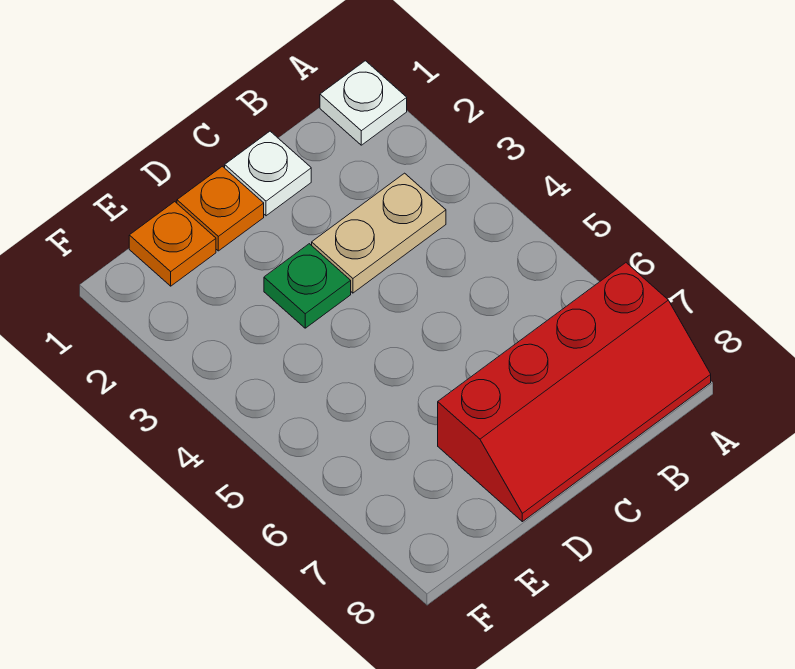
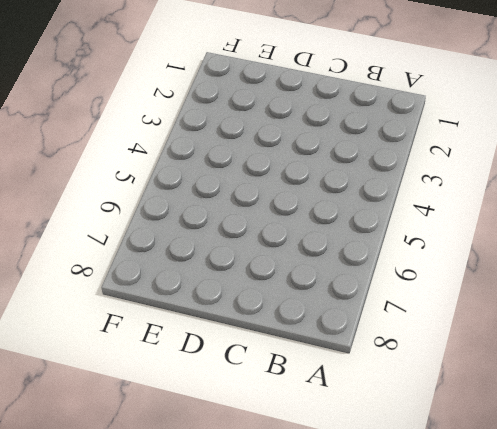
none -> white plate A1 level 1
none -> red slope A7:D8 level 1 top 7

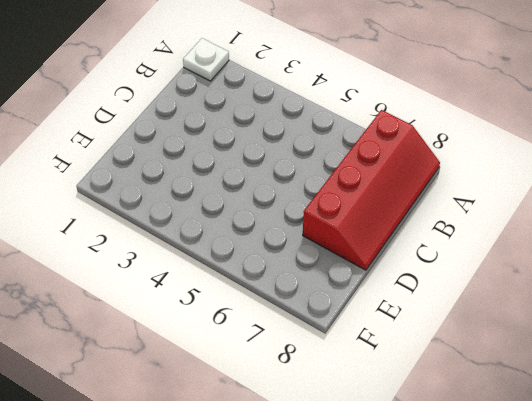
none -> tan plate B3:C3 level 1
none -> white plate C1 level 1

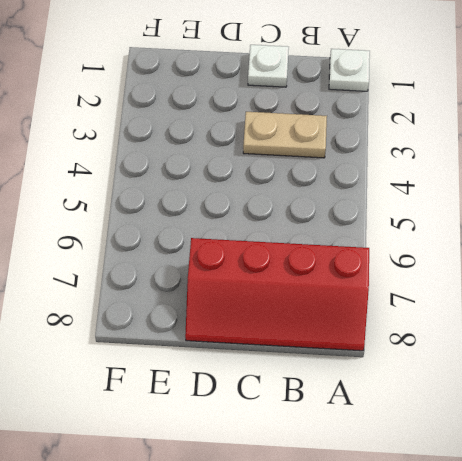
none -> orange plate D1 level 1
none -> green plate D3 level 1

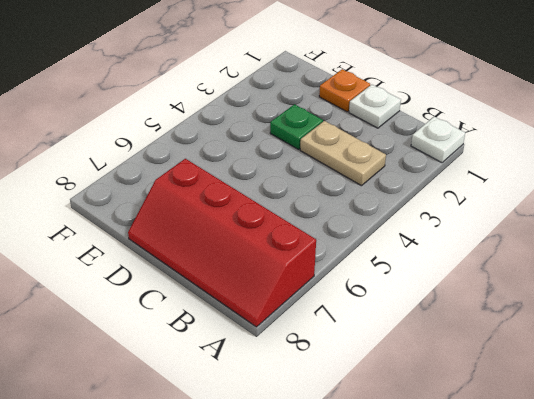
none -> orange plate E1 level 1

